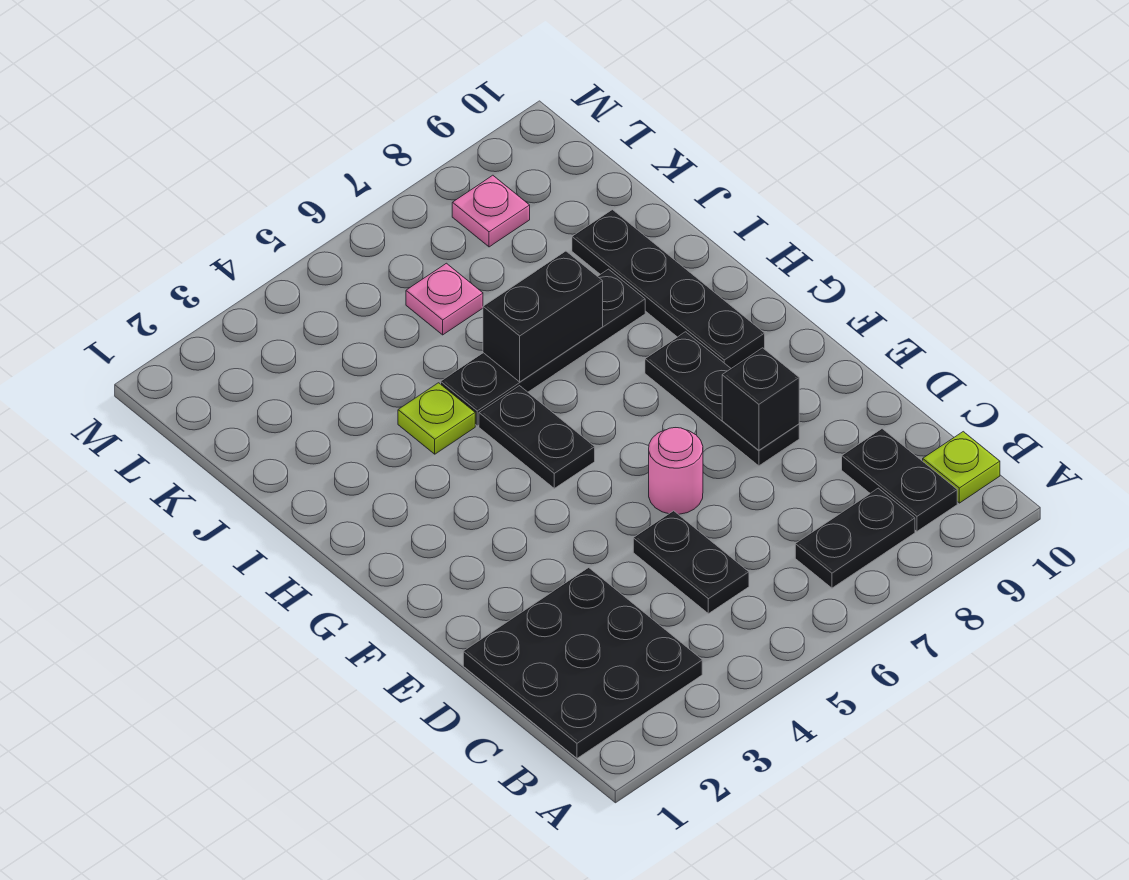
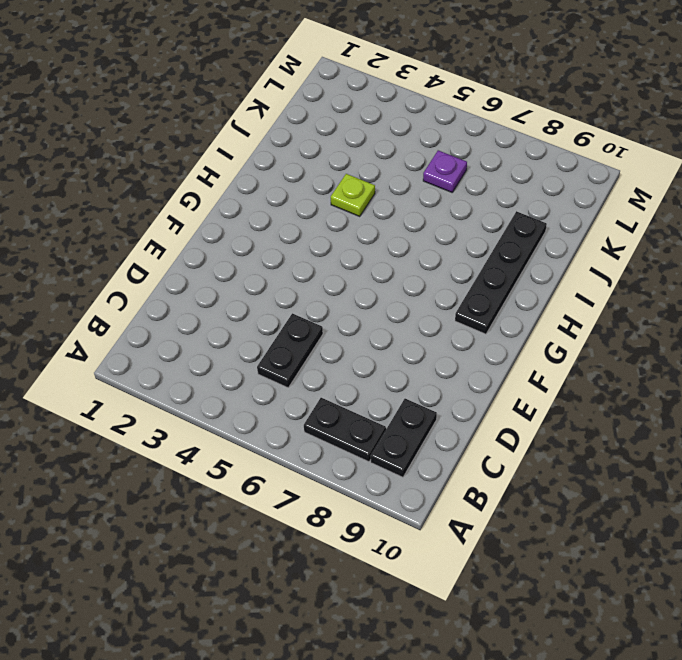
purple plate K6 level 1 -> pink plate K6 level 1
none -> black plate B1:D3 level 1
none -> lime plate B10 level 1
none -> pink round brick E6 level 1

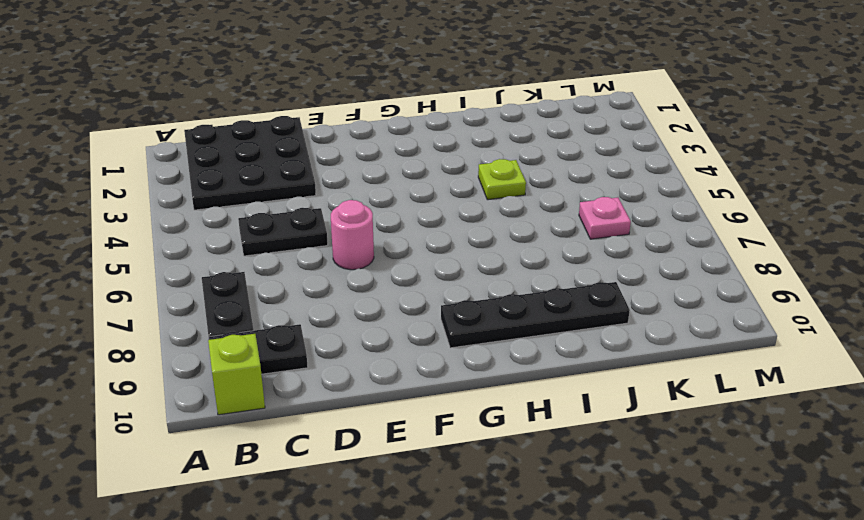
lime brick B10 level 1 -> lime plate B10 level 1
none -> black plate E8:G8 level 1
none -> black plate G5:H5 level 1
none -> black plate I5:I8 level 1

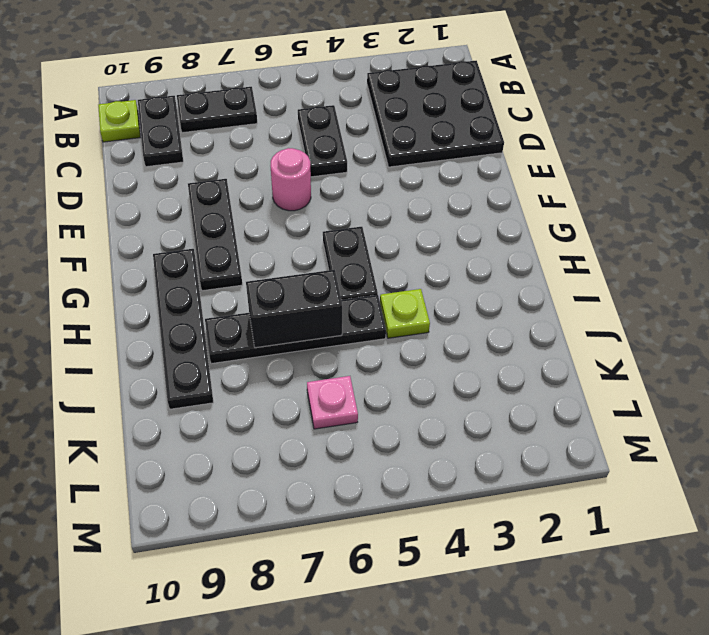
none -> pink plate L8 level 1
none -> black brick E8 level 2

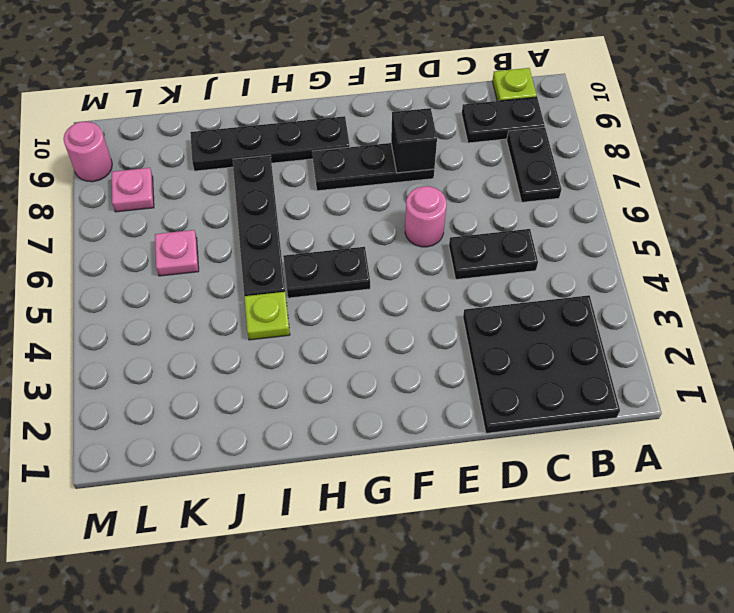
pink round brick M9 level 1 -> none
none -> black brick I6:I7 level 2

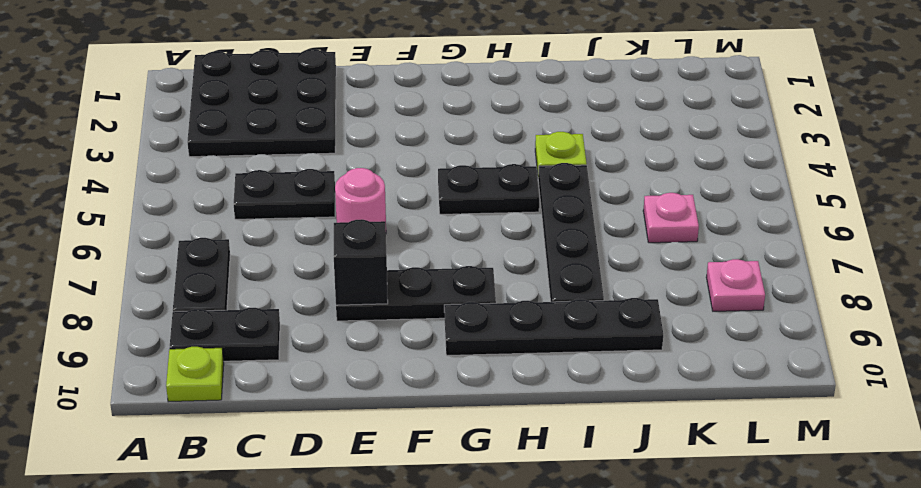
none -> black brick I6:I7 level 2

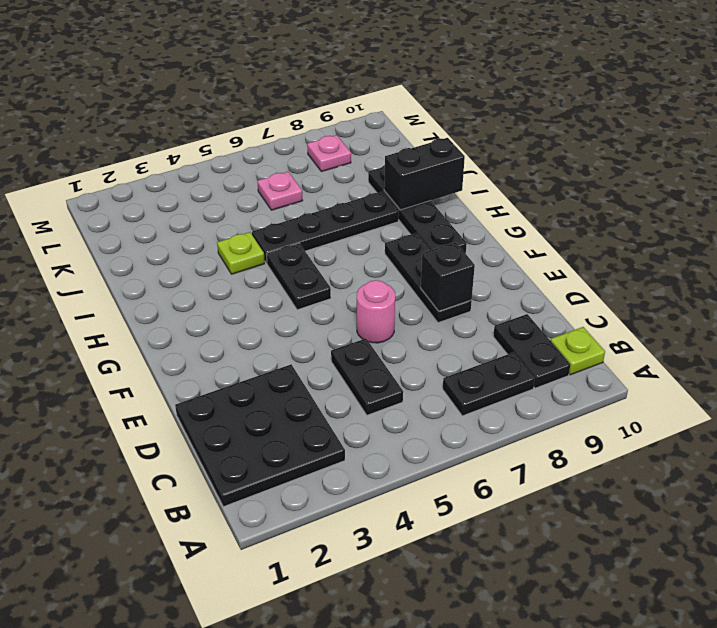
black brick I9:I10 level 2 -> black brick I6:I7 level 2

